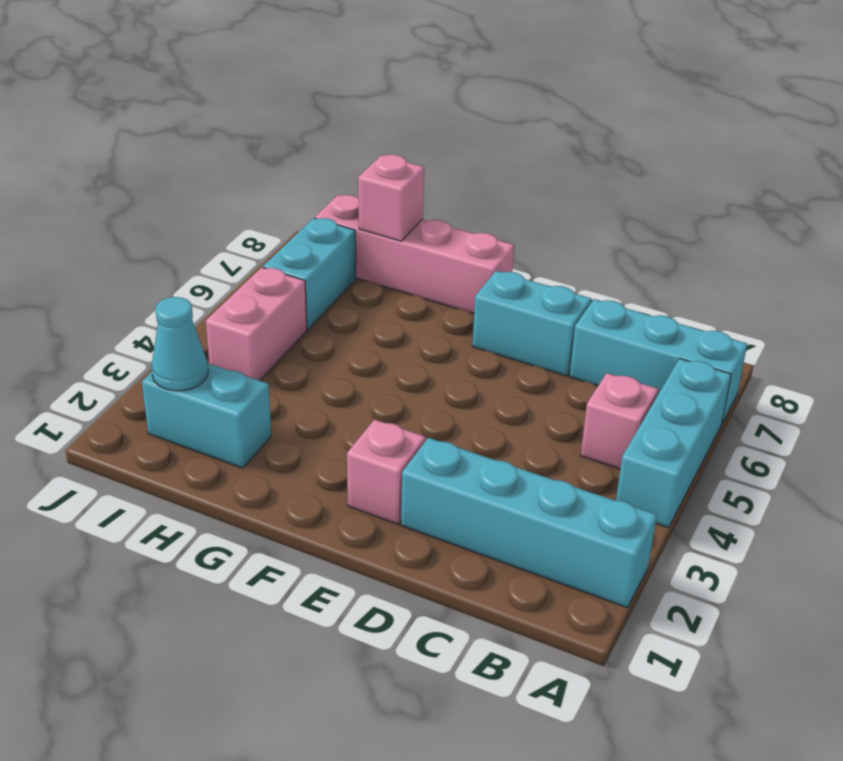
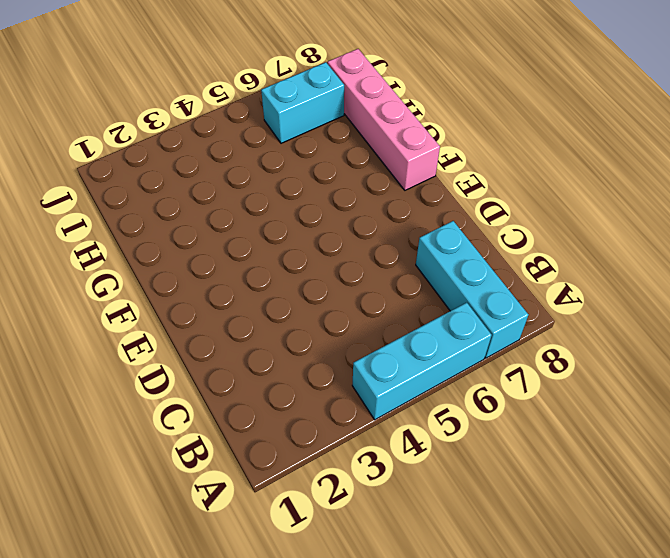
none -> cyan brick A2:D2 level 1
none -> pink brick B5 level 1
none -> cyan brick D7:E7 level 1

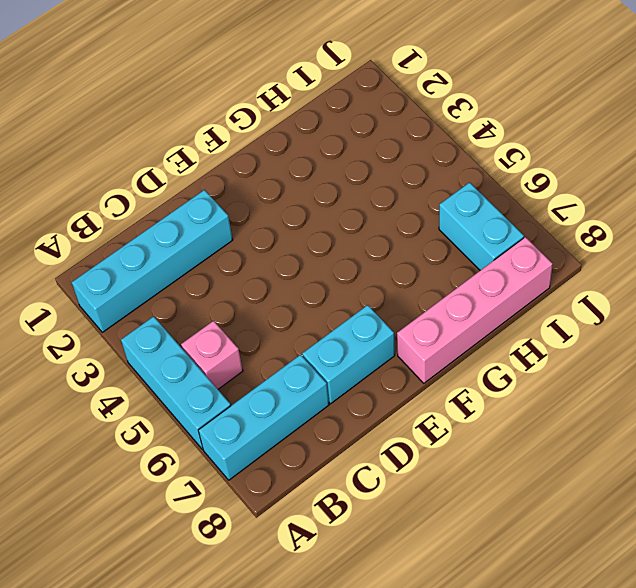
none -> pink brick E2 level 1
none -> cyan brick H2:I2 level 1
none -> pink brick I4:I5 level 1

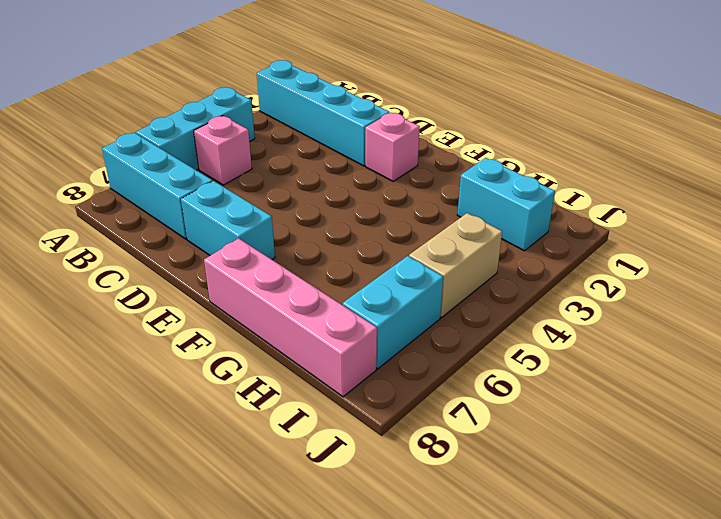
tan brick I4:I5 level 1 -> pink brick I4:I5 level 1
none -> pink brick H8 level 2
none -> cyan cone I2 level 2

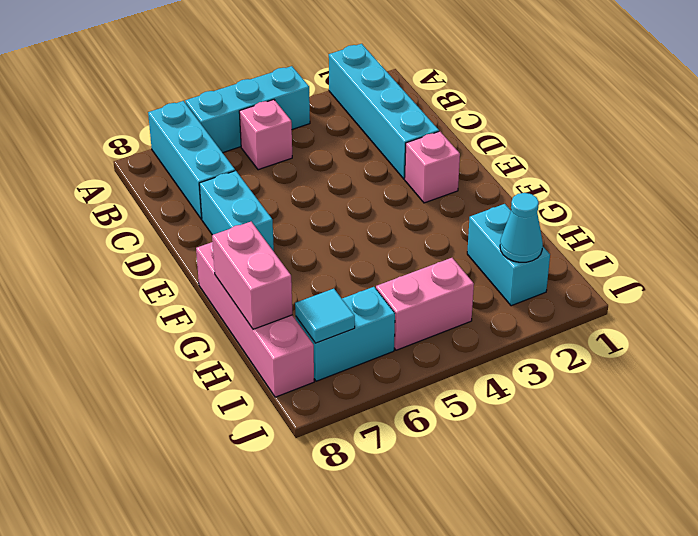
pink brick G8:H8 level 2 -> pink brick H8 level 2
cyan tile I7 level 2 -> none

